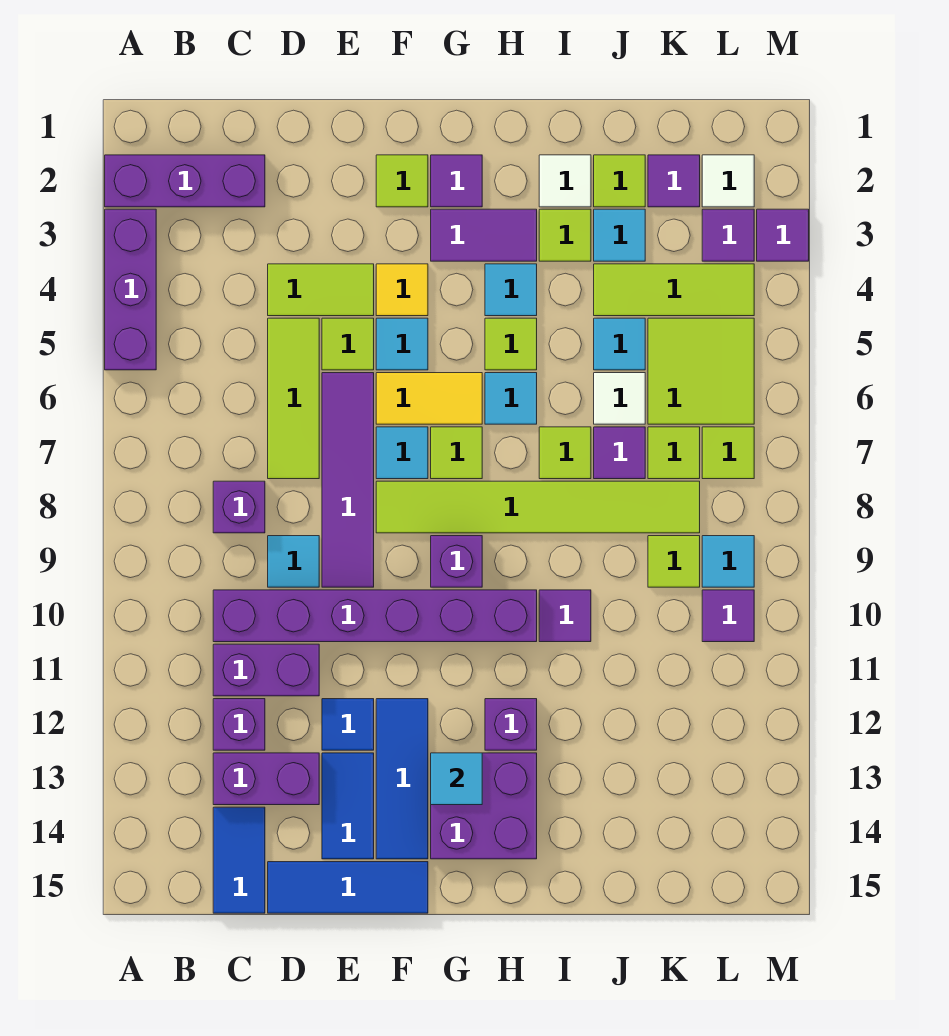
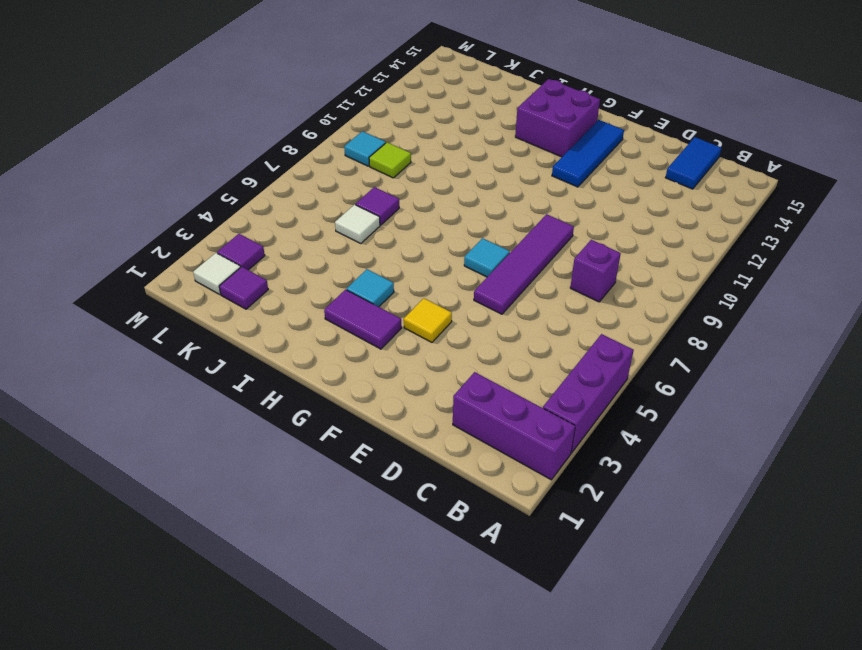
none -> purple brick C10:H10 level 1
none -> purple brick C11:D11 level 1
none -> purple brick C12 level 1
none -> purple brick C13:D13 level 1

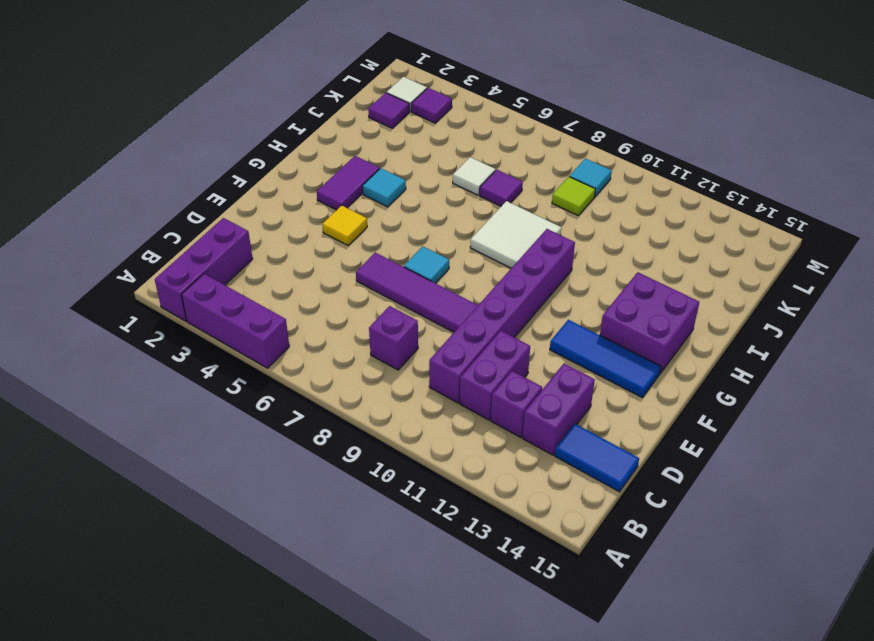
white tile H8:I9 level 1 -> lime tile F8:K8 level 1
none -> lime tile D4:E4 level 1
none -> lime tile D5:D7 level 1
none -> cyan tile D9 level 1
none -> blue tile D15:F15 level 1

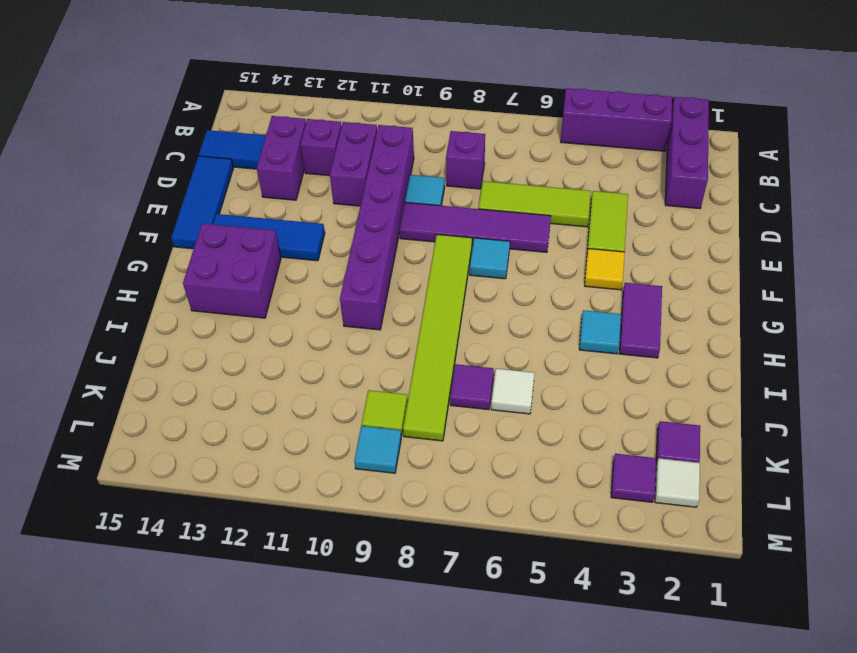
none -> lime tile E5 level 1
none -> blue tile E12 level 1
none -> blue tile E13:E14 level 1
none -> lime tile F2 level 1

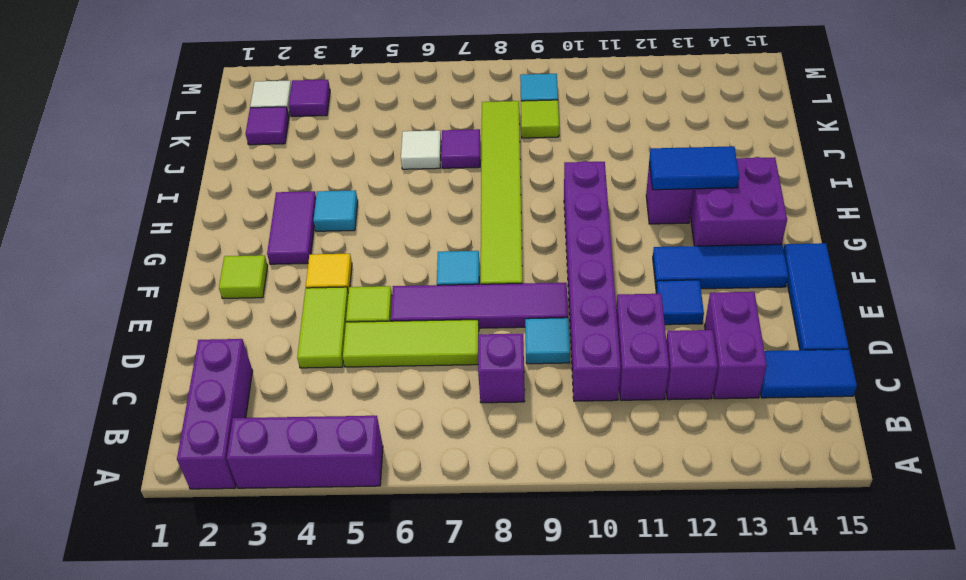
blue tile H12:H13 level 2 -> blue tile E13:E14 level 1
none -> cyan tile F5 level 1
none -> yellow tile F6:G6 level 1
none -> purple tile G2 level 1
none -> lime tile G7 level 1

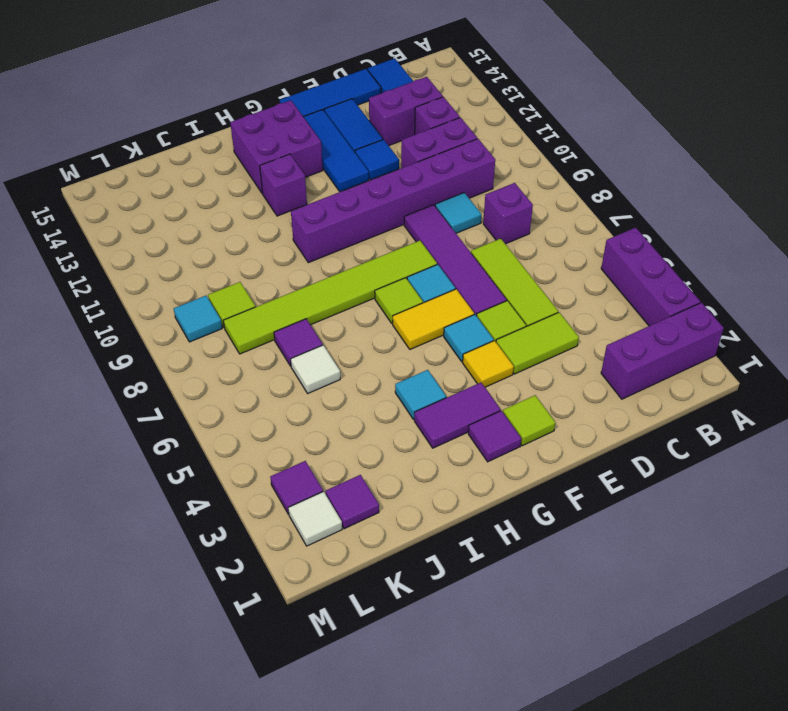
none -> purple brick G9 level 1
none -> lime tile H5 level 1
none -> cyan tile H6 level 1
none -> white tile I2 level 1

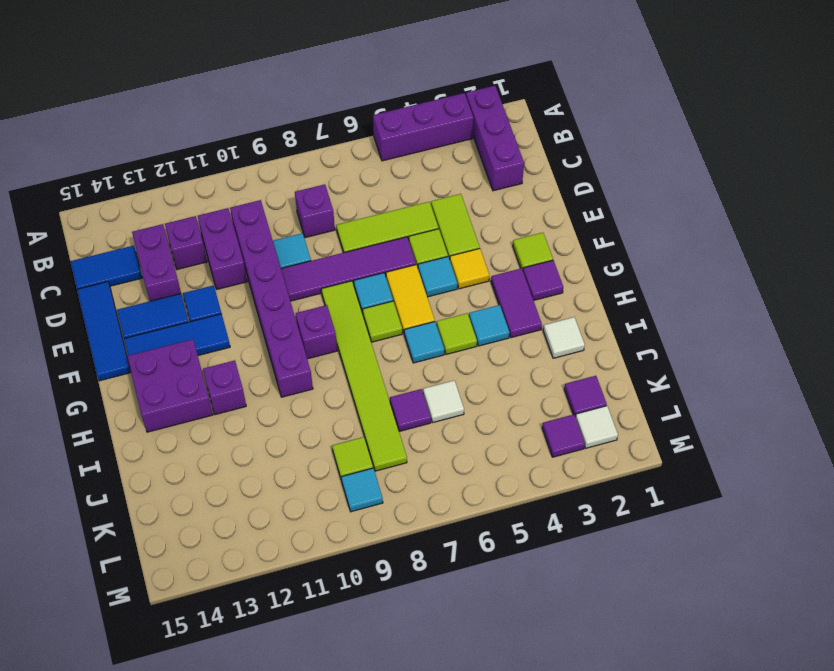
none -> lime tile I3 level 1
none -> lime tile I7 level 1
none -> purple tile I10 level 1
none -> lime tile J2 level 1

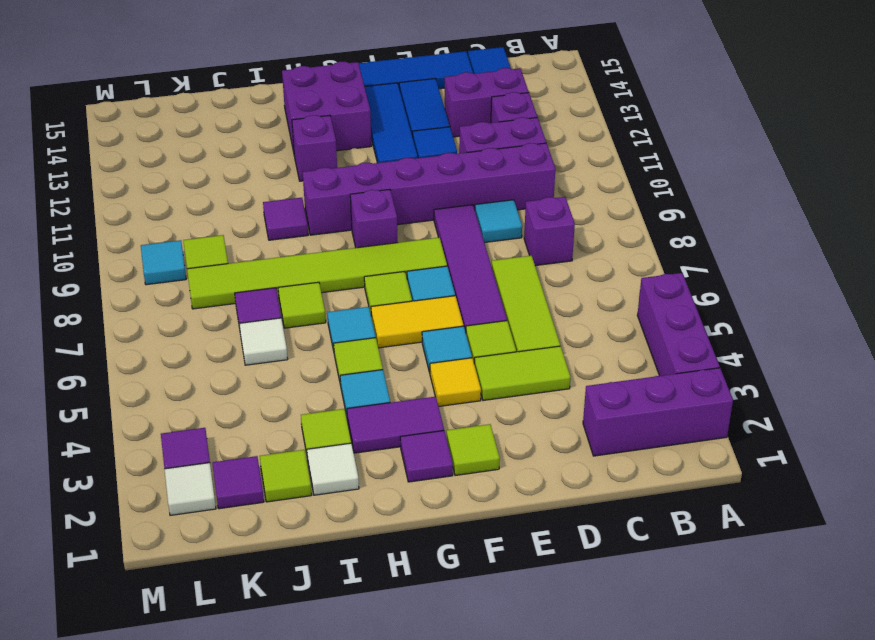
none -> cyan tile J3 level 1
none -> lime tile J4:L4 level 1
none -> cyan tile J5 level 1
none -> lime tile K5:L6 level 1

